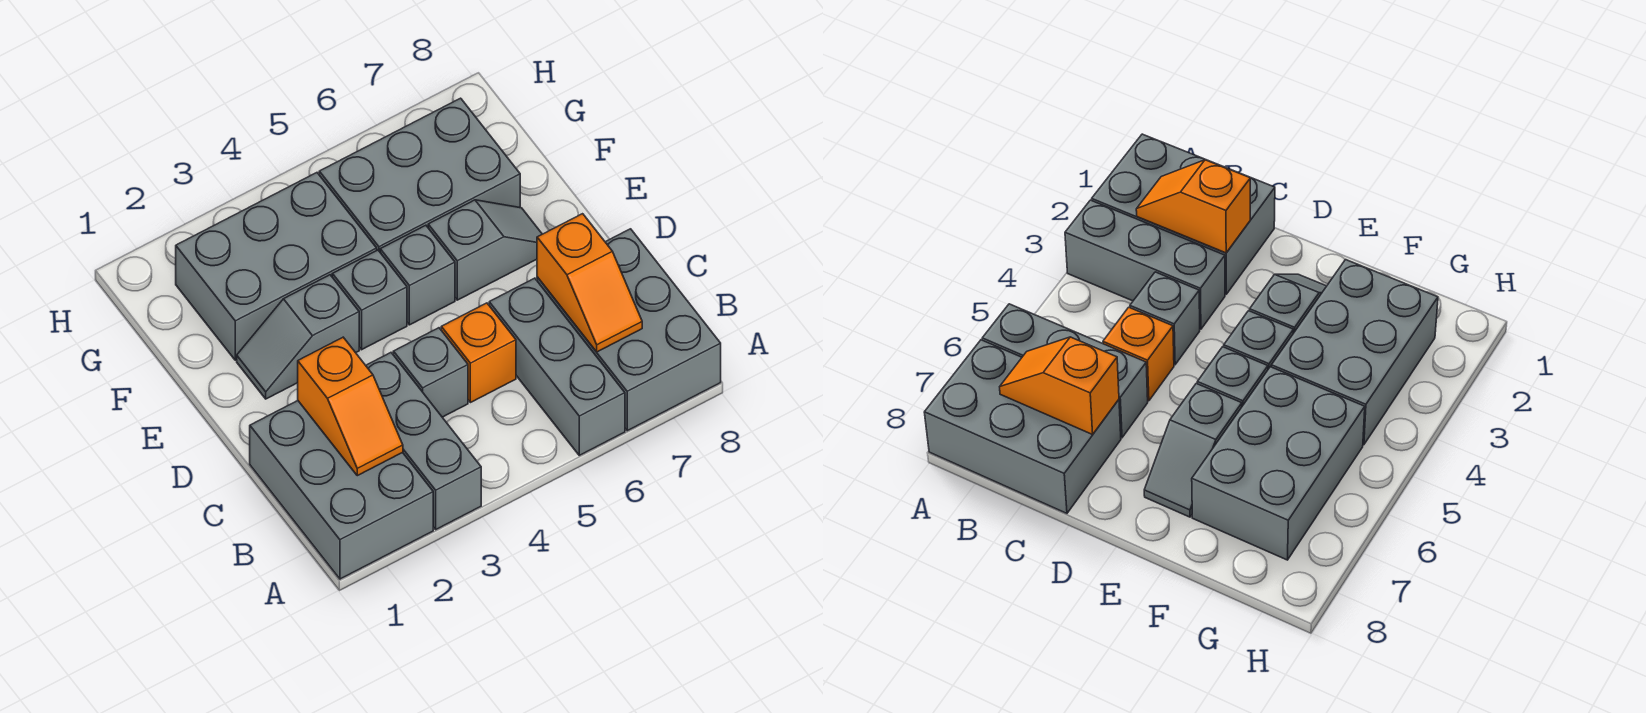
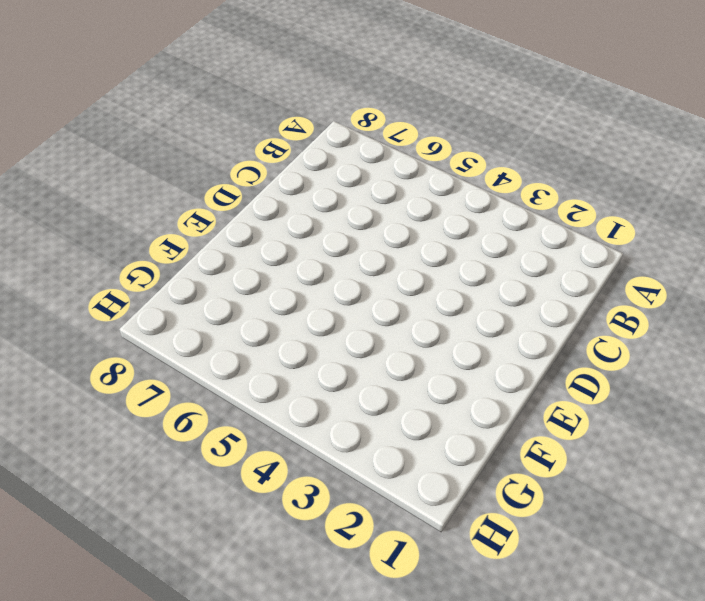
none -> grey brick A1:C2 level 1
none -> grey brick A3:C3 level 1
none -> grey brick A6:C6 level 1

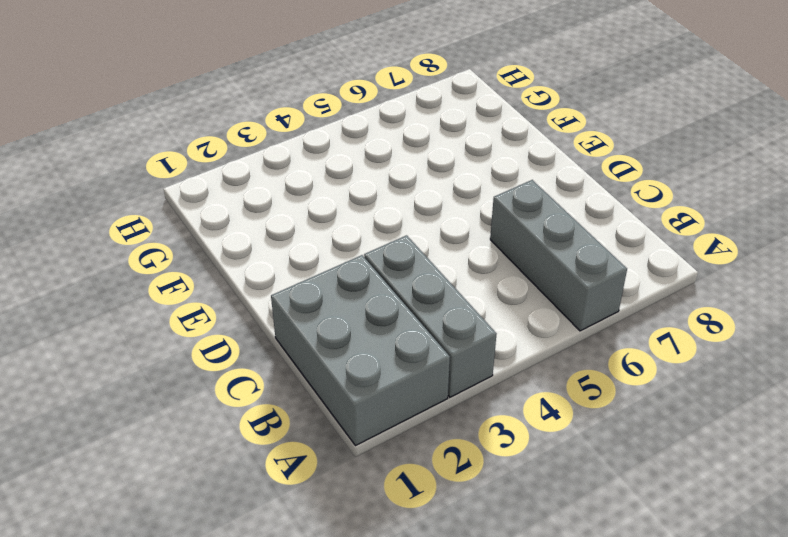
none -> grey brick A7:C8 level 1
none -> grey brick C4 level 1
none -> orange brick C5 level 1

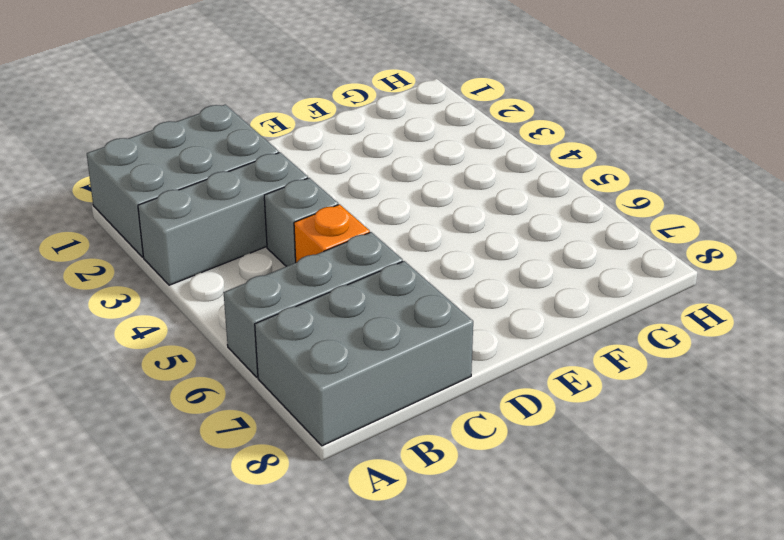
none -> grey slope E2:E3 level 1 top 3
none -> grey brick E4 level 1
none -> grey brick E5 level 1

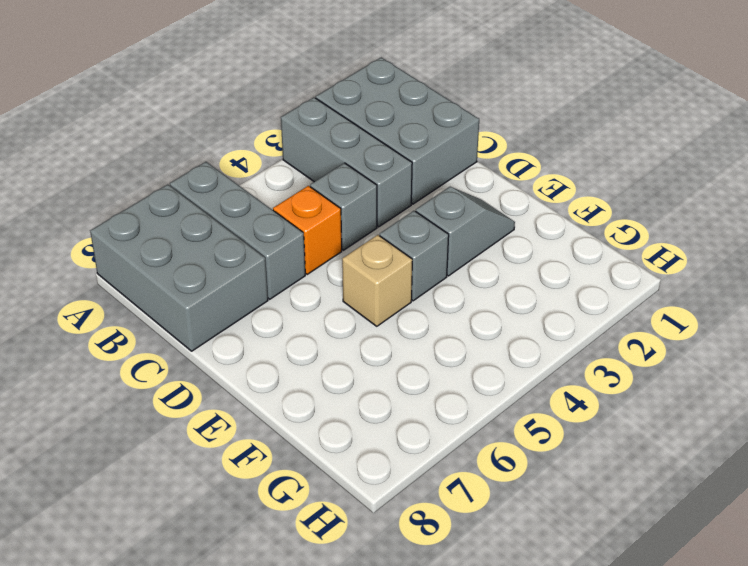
tan brick E5 level 1 -> grey brick E5 level 1
none -> grey slope E6:E7 level 1 top 6
none -> grey brick F2:G4 level 1
none -> grey brick F5:G7 level 1

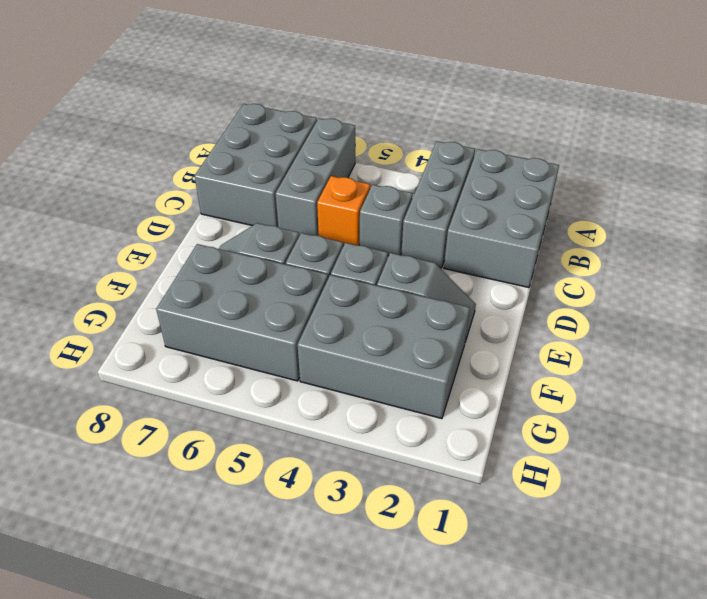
none -> orange slope B2:C2 level 2 top C
none -> orange slope B7:C7 level 2 top C

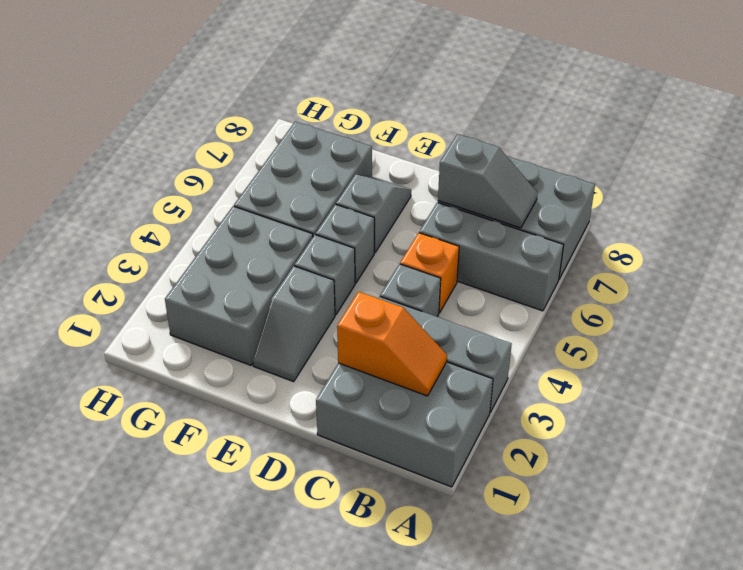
grey slope B7:C7 level 2 top C -> orange slope B7:C7 level 2 top C

